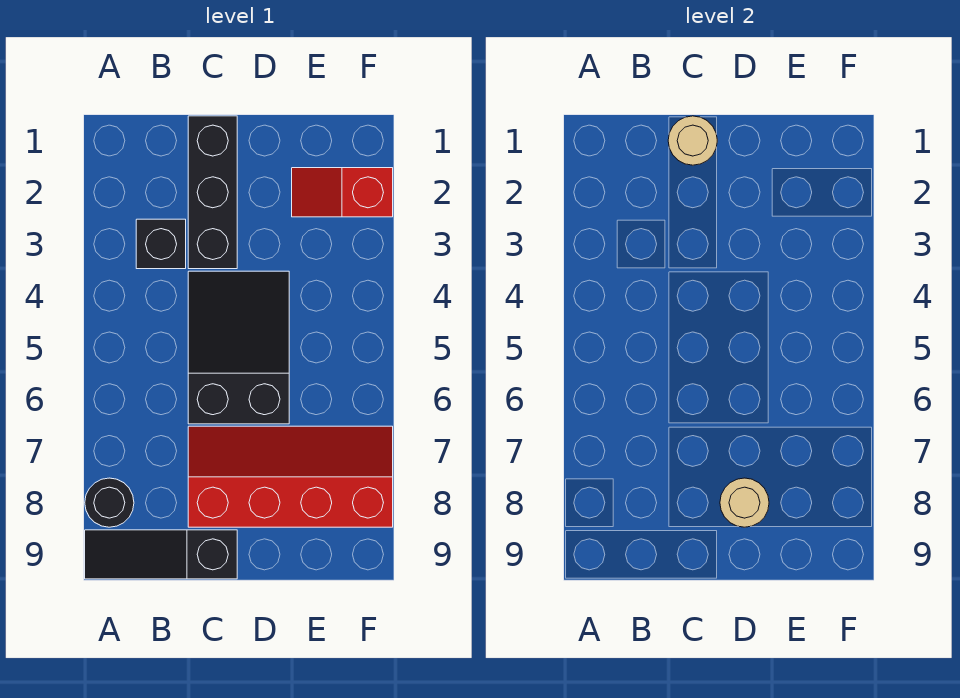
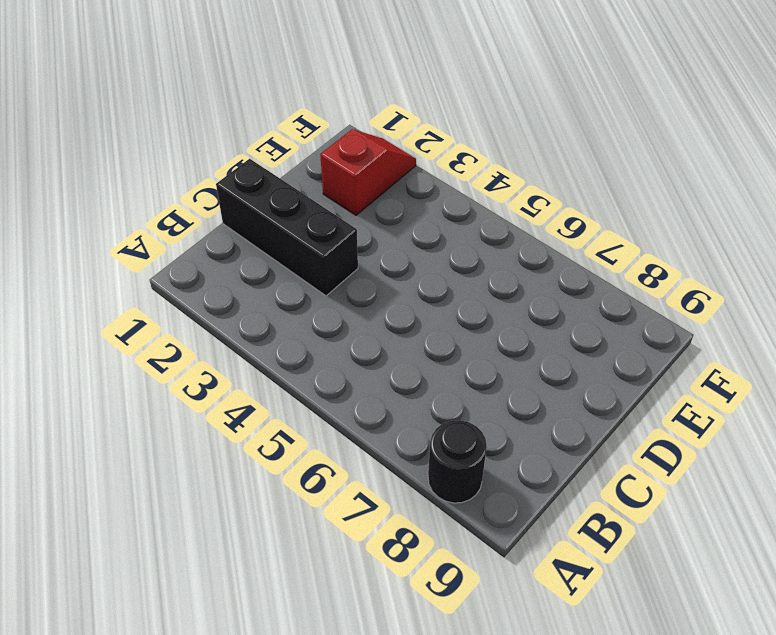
red slope E2:F2 level 1 top E -> red slope E2:F2 level 1 top F
none -> black slope A9:C9 level 1 top C
none -> black brick B3 level 1

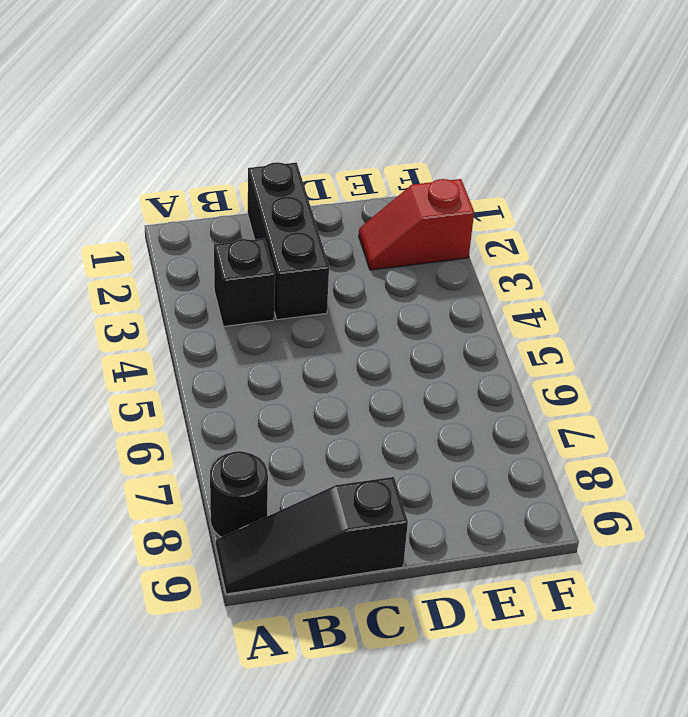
none -> black slope C4:D6 level 1 top 6
none -> red slope C7:F8 level 1 top 8

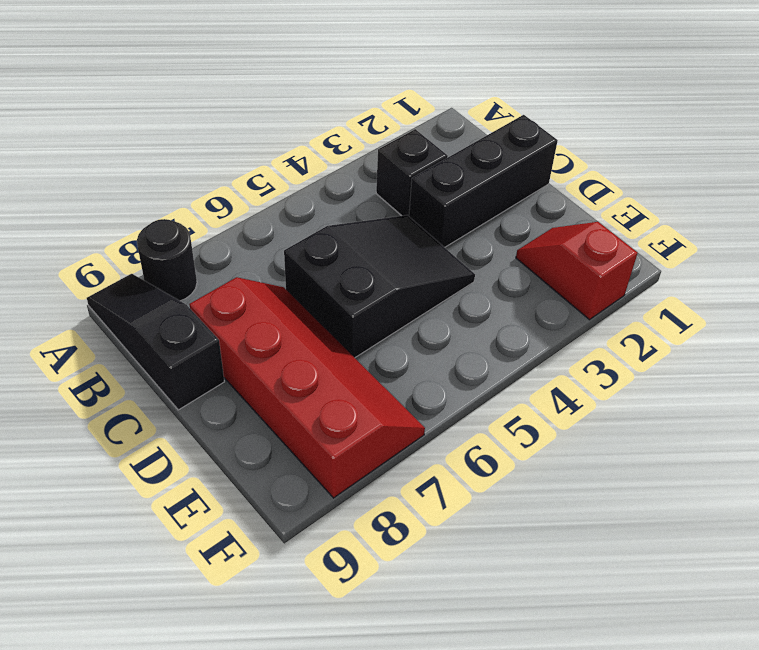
none -> tan round brick C1 level 2
none -> tan round brick D8 level 2

